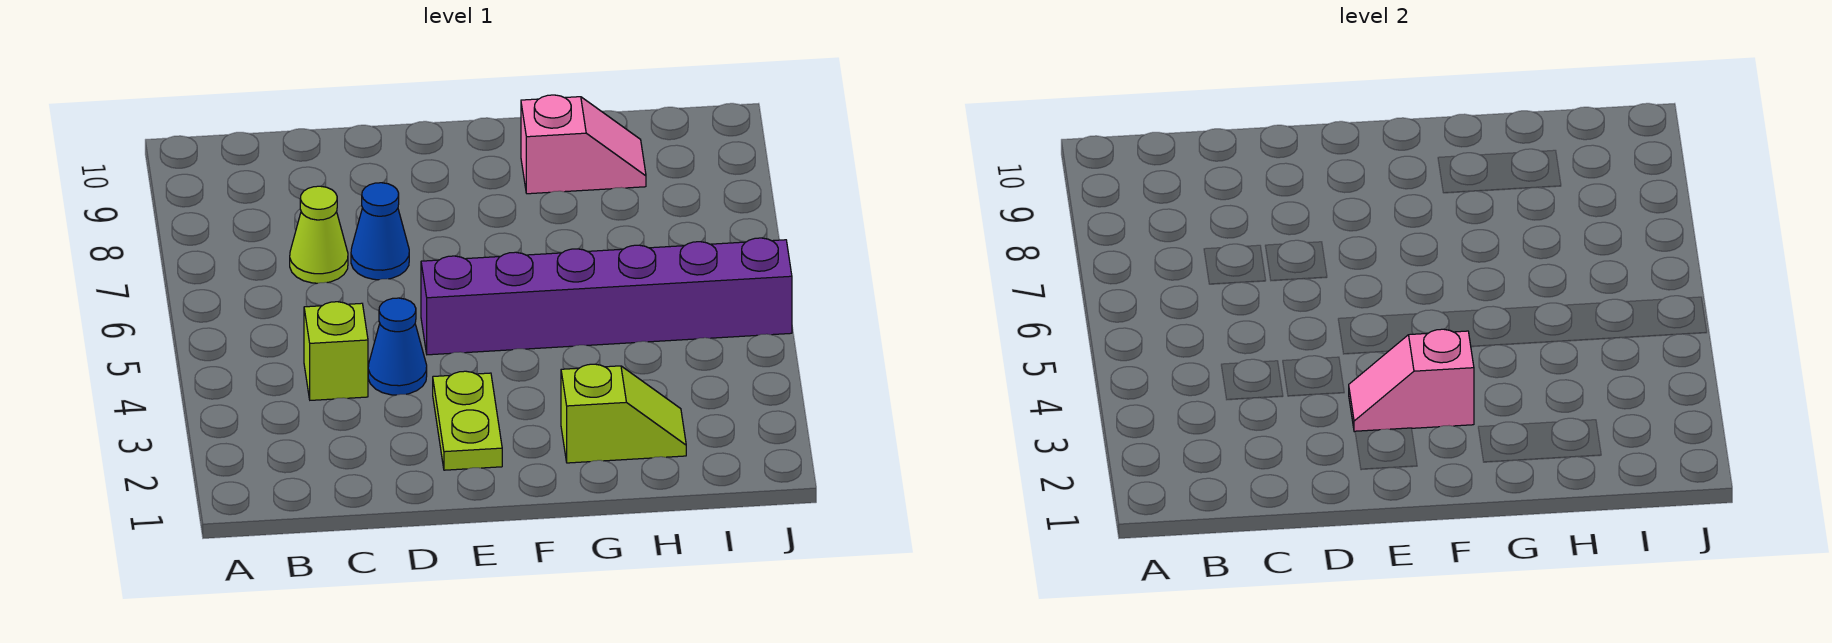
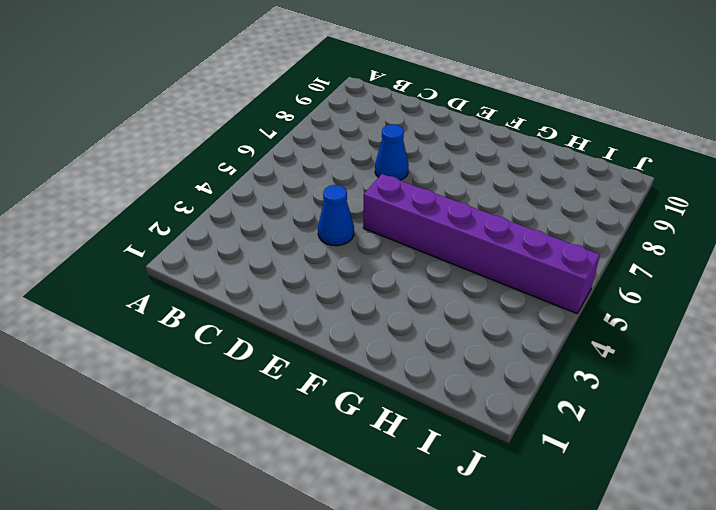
none -> lime brick C4 level 1
none -> lime cone C7 level 1

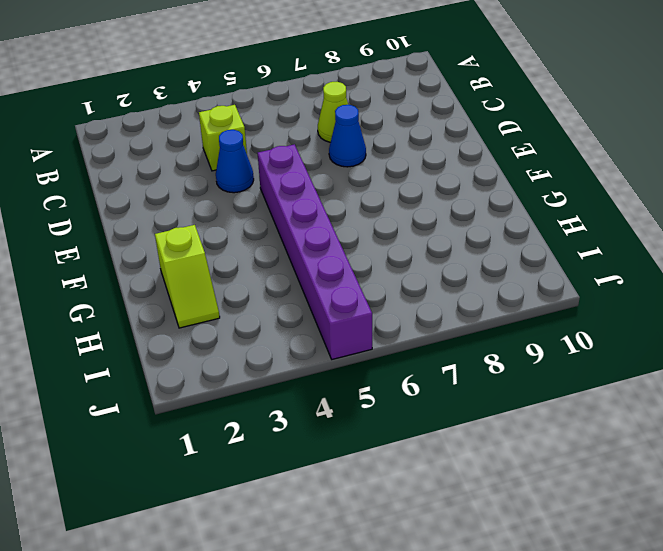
none -> lime plate E2:E3 level 1
none -> pink slope G9:H9 level 1 top G

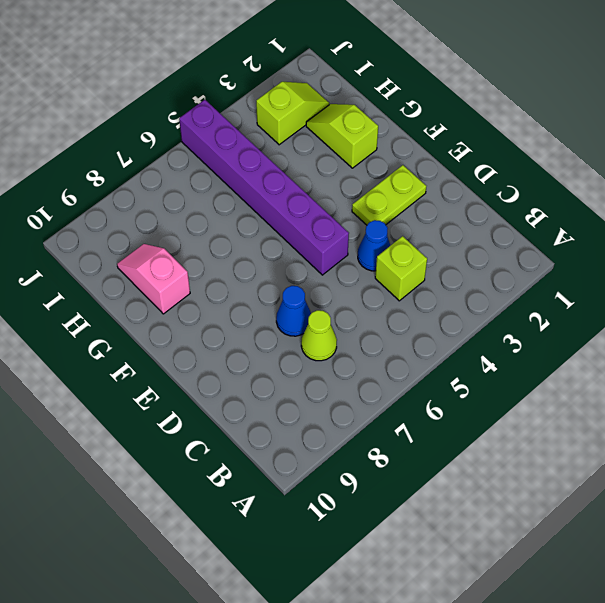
lime slope I2:I3 level 1 top 3 -> none
none -> pink slope E3:F3 level 2 top F

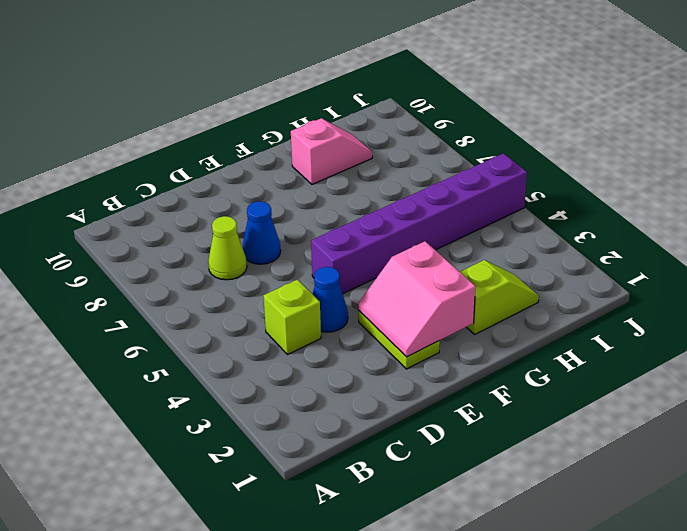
pink slope E2:F3 level 2 top F -> pink slope E3:F3 level 2 top F

